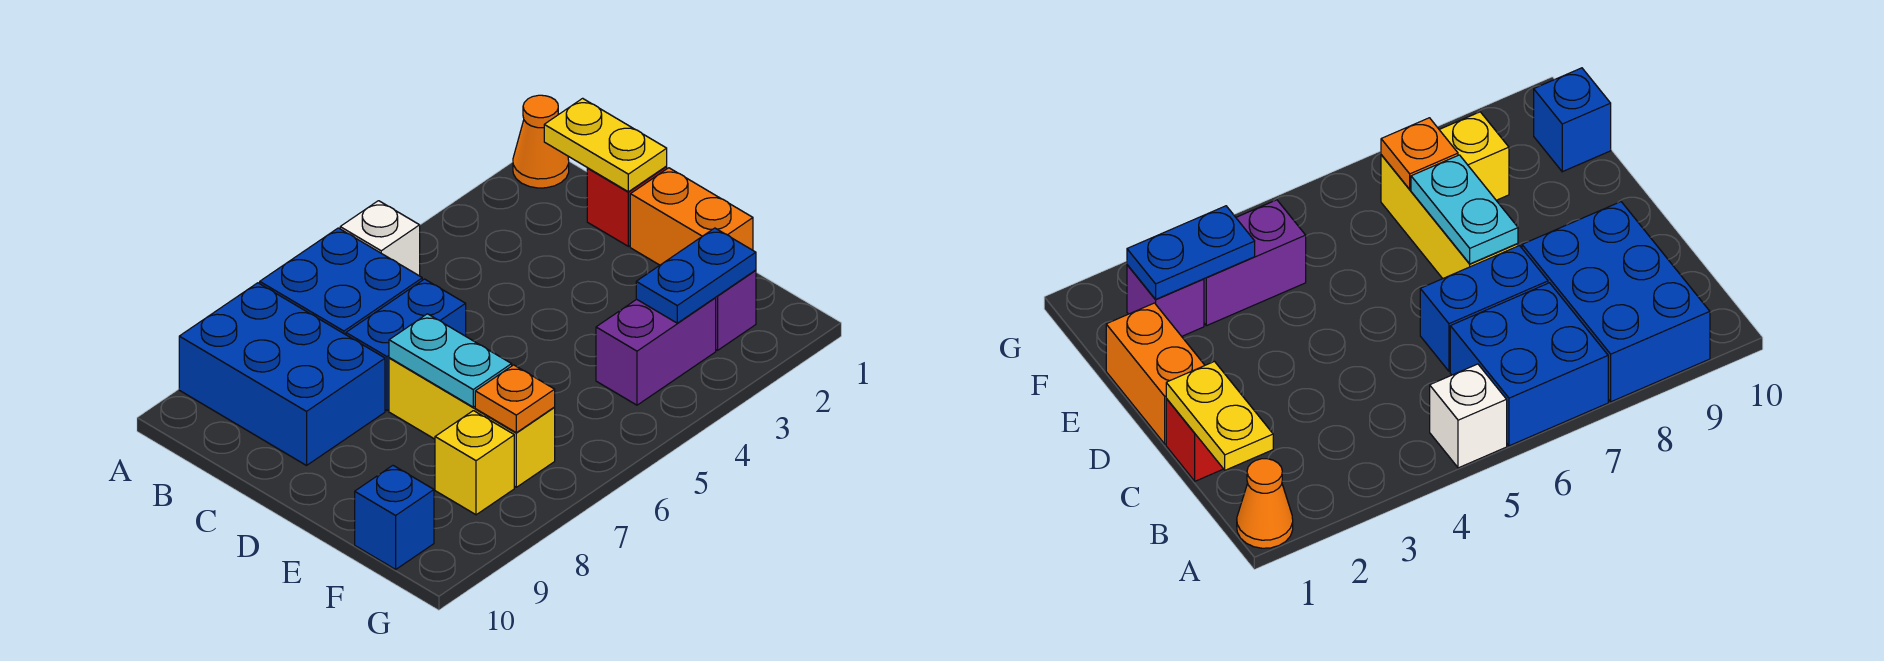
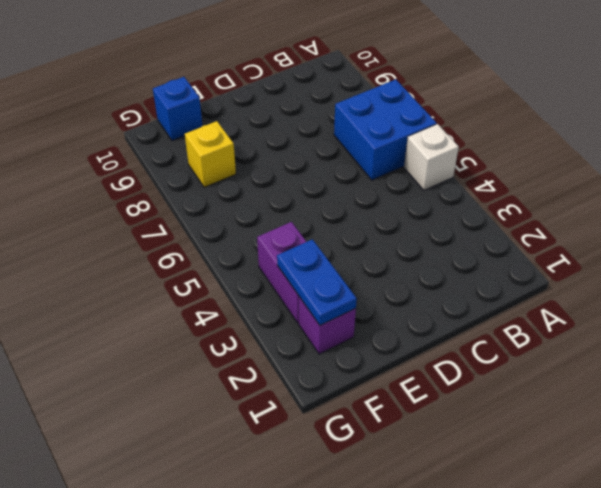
none -> orange cone A1 level 1
none -> blue brick A8:C9 level 1
none -> red brick C1 level 1

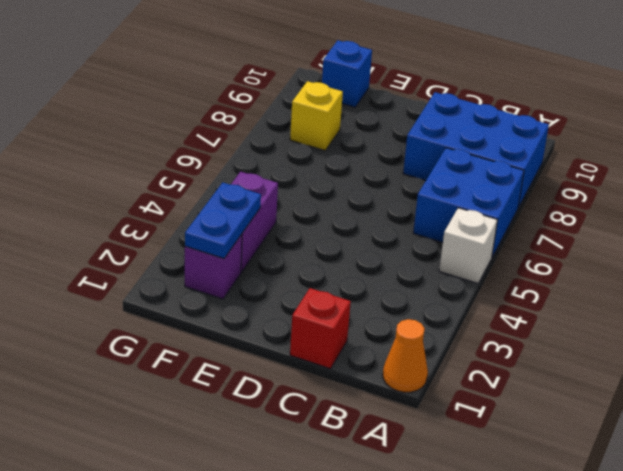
none -> blue brick C6:C7 level 1
none -> orange brick D1:E1 level 1
none -> yellow brick D7:F7 level 1

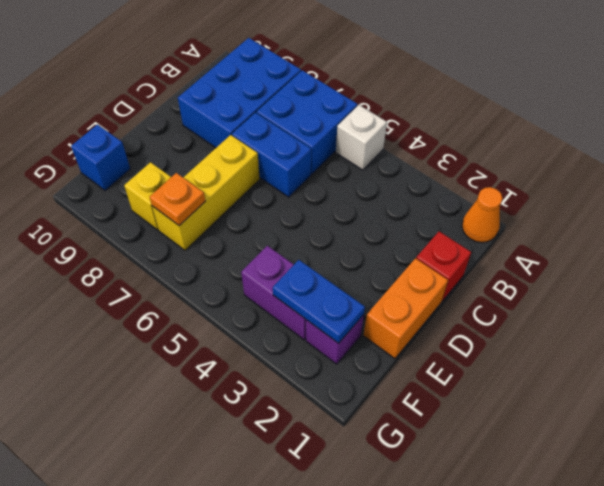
none -> yellow plate B1:C1 level 2
none -> cyan plate D7:E7 level 2

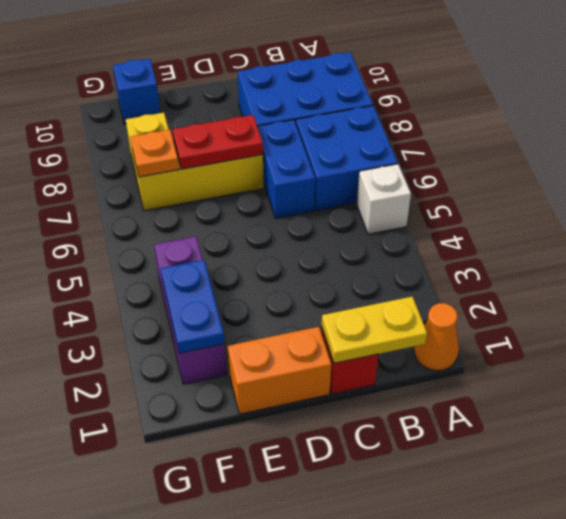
red plate D7:E7 level 2 -> cyan plate D7:E7 level 2

